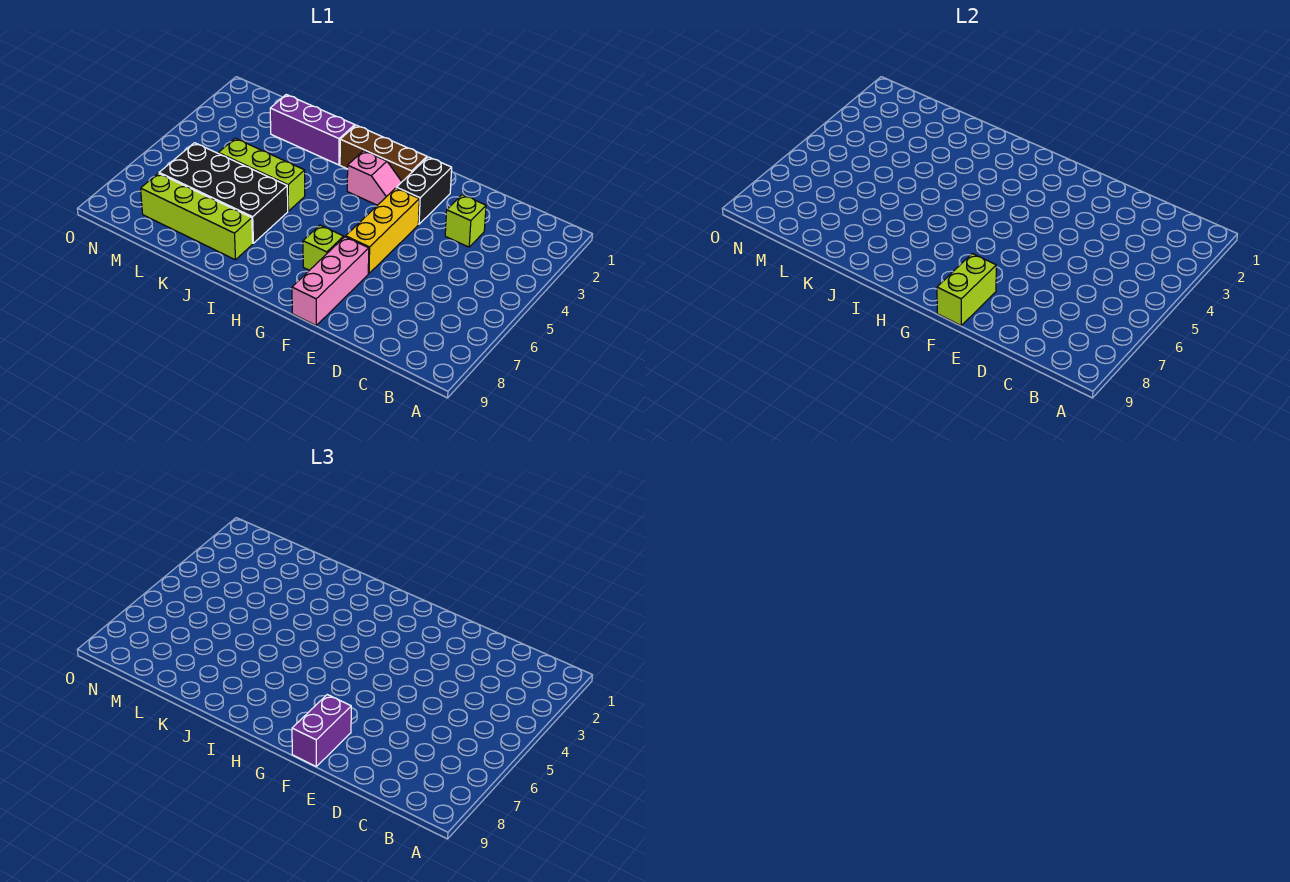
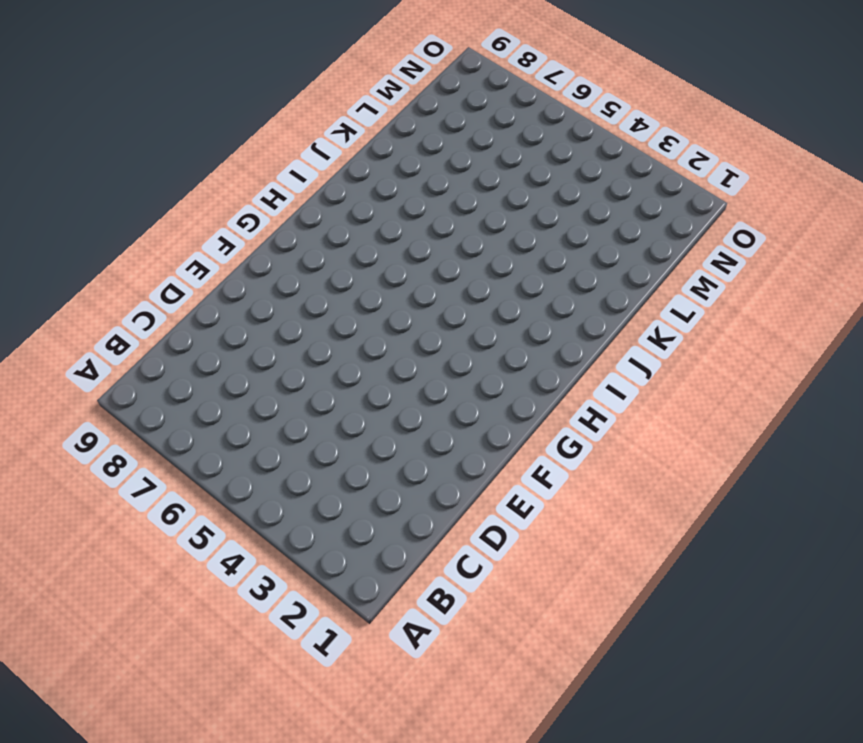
none -> lime brick D3 level 1
none -> black brick F2:F3 level 1
none -> yellow brick F4:F6 level 1

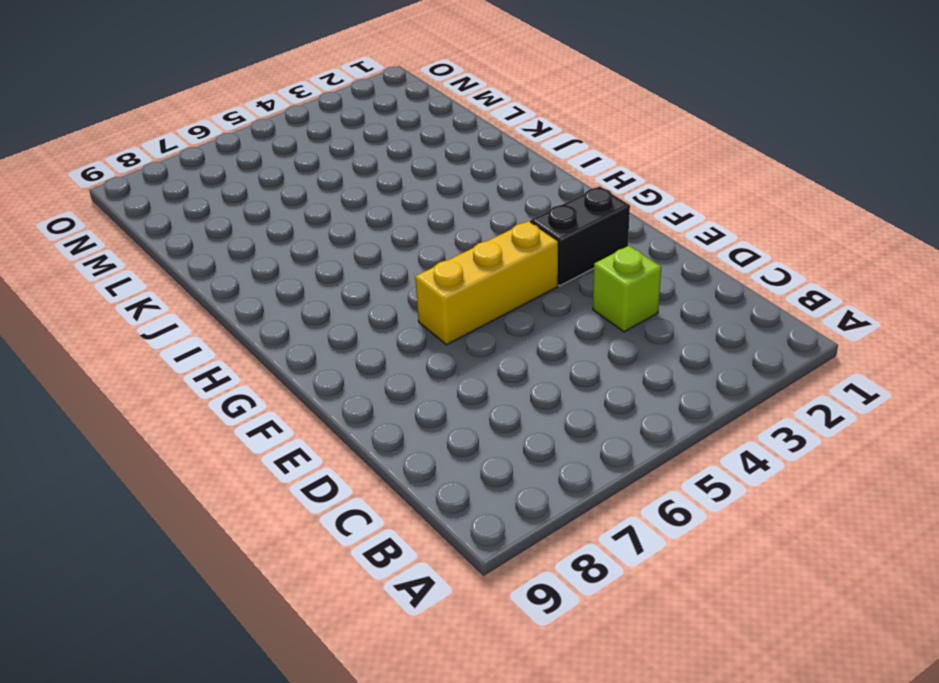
none -> pink brick F7:F9 level 1
none -> brown brick G2:I2 level 1
none -> pink slope G3:H3 level 1 top H

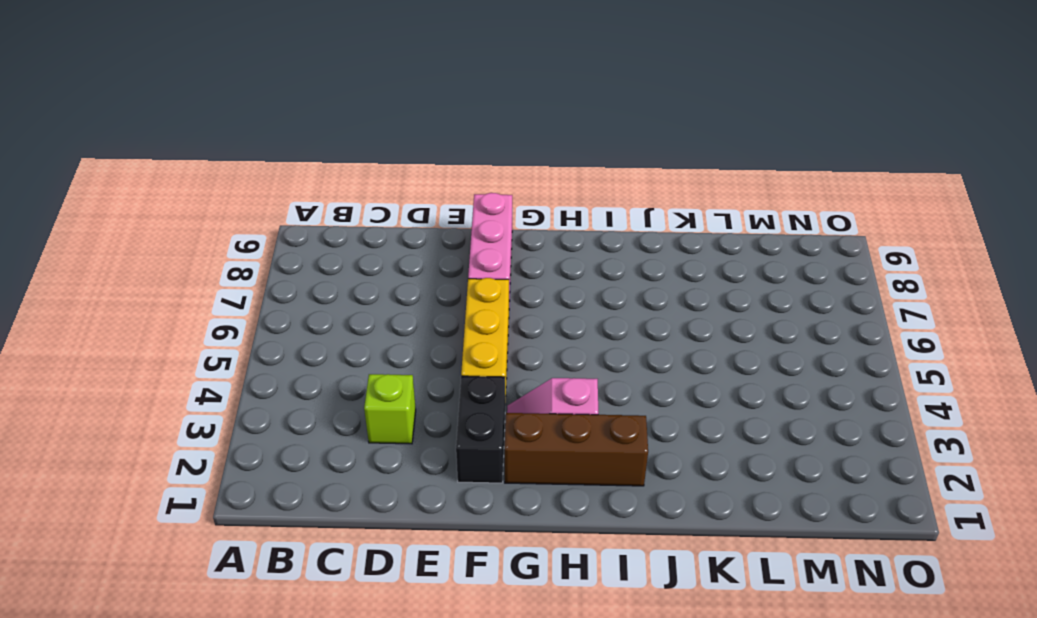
none -> lime brick G7 level 1
none -> purple brick J2:L2 level 1
none -> lime brick J5:L5 level 1

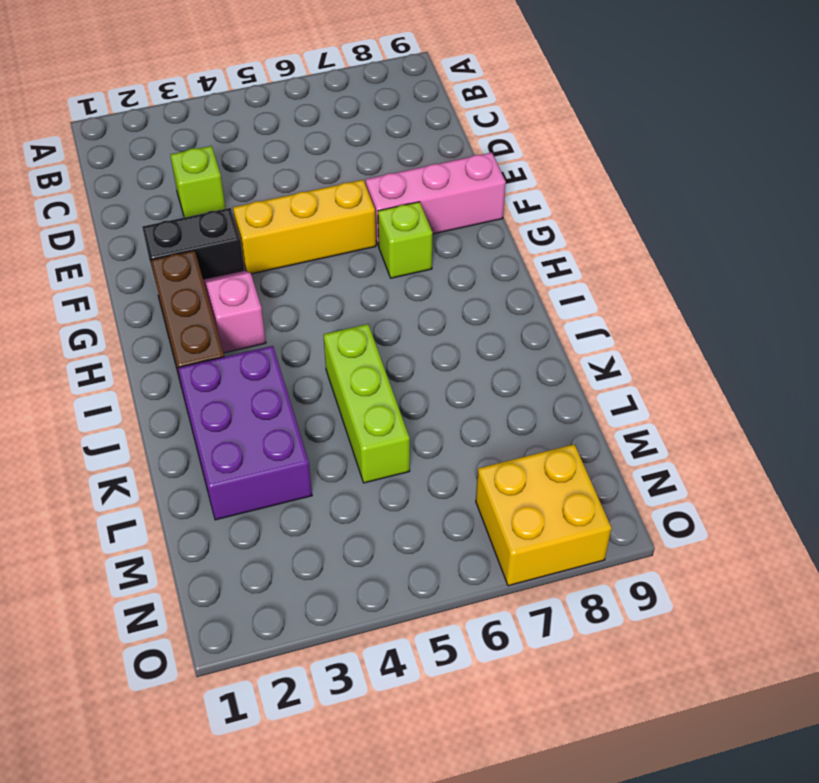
purple brick J2:L3 level 1 -> purple brick J2:L2 level 1
yellow brick N7:O8 level 1 -> none
none -> black brick J6:M7 level 1
none -> lime brick J8:M8 level 1
none -> lime brick F8:F9 level 2

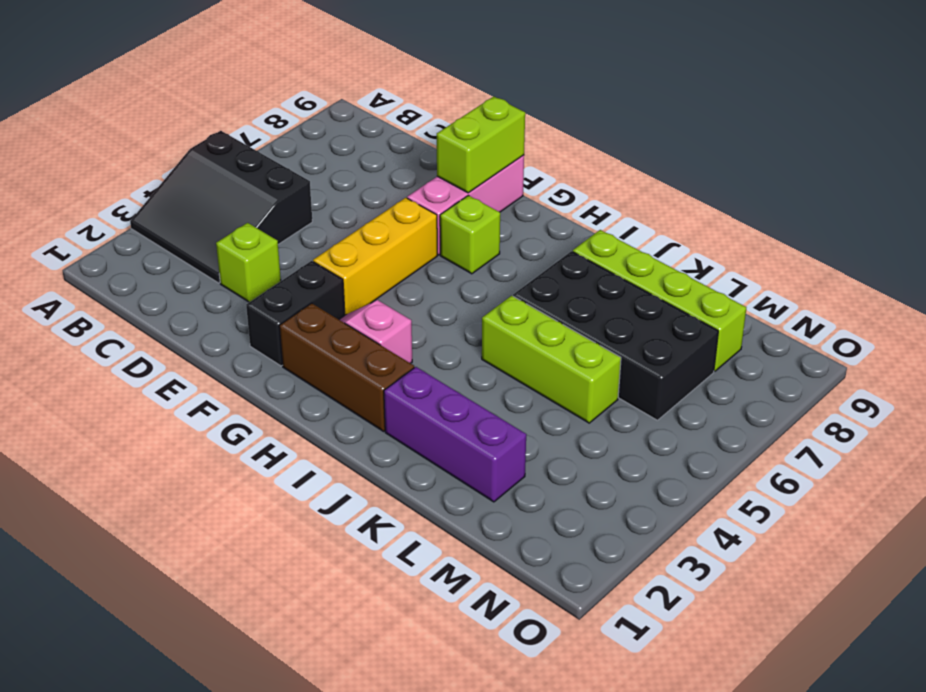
black slope A3:C5 level 1 top 5 -> none
none -> purple brick F8:F9 level 3

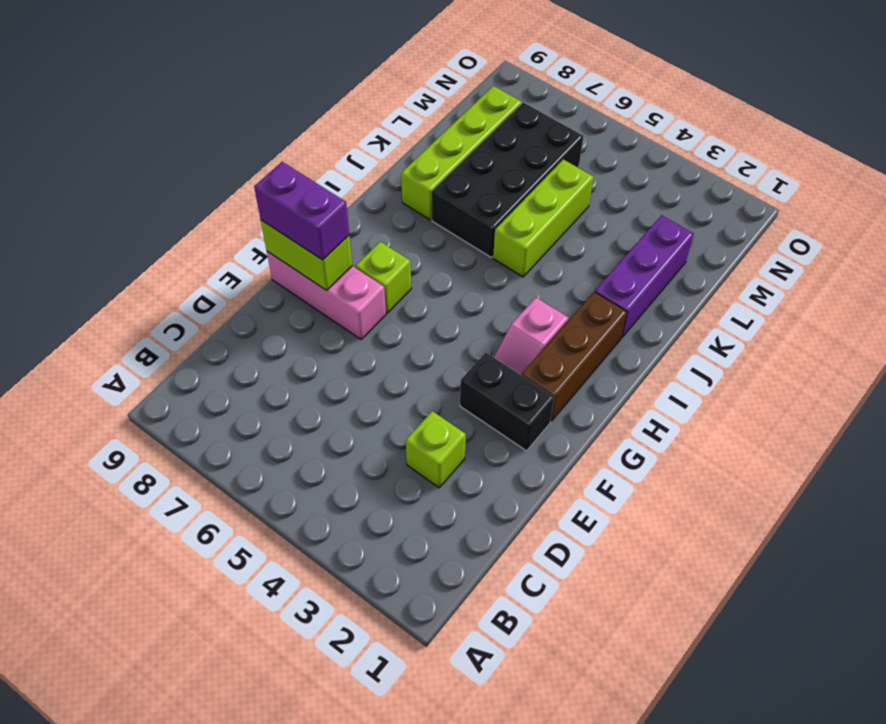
none -> yellow brick F4:F6 level 1

